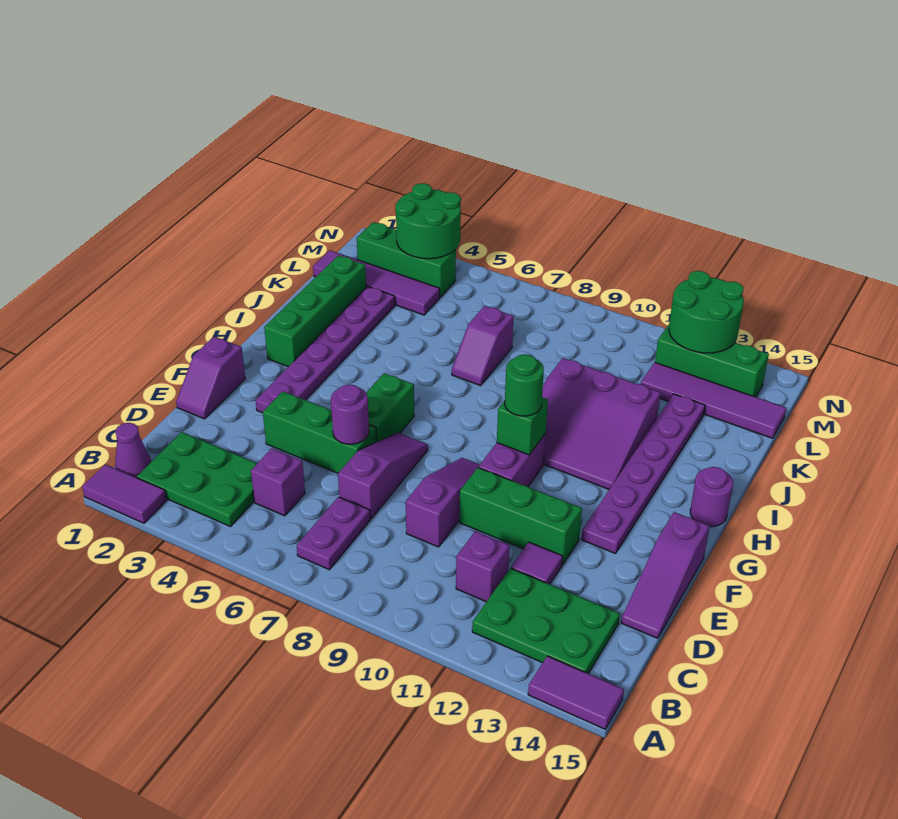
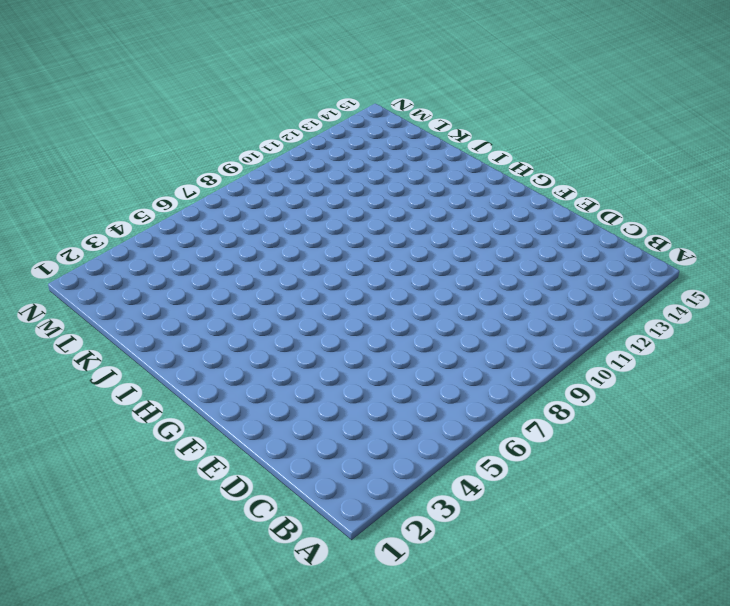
none -> purple tile A1:A2 level 1
none -> purple tile A14:A15 level 1
none -> purple cone B1 level 1
none -> green plate B2:C4 level 1

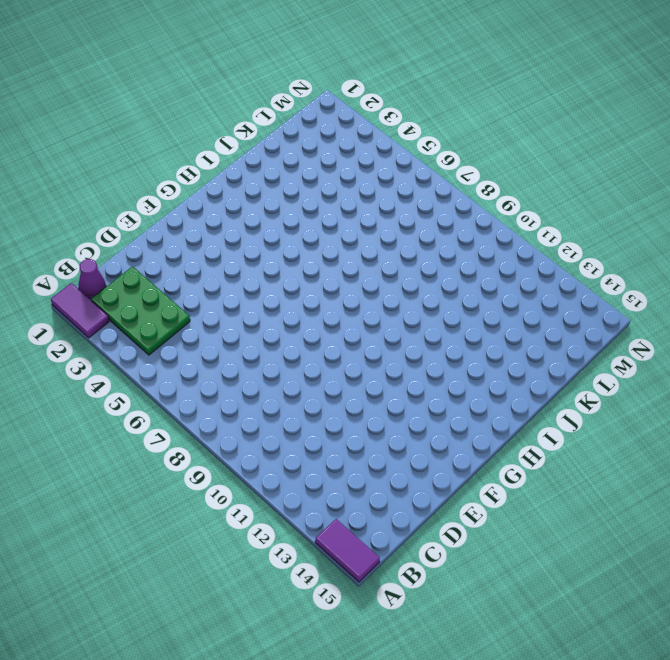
none -> purple plate B7:C7 level 1
none -> green plate B12:C14 level 1
none -> purple brick C5 level 1
none -> purple brick C11 level 1

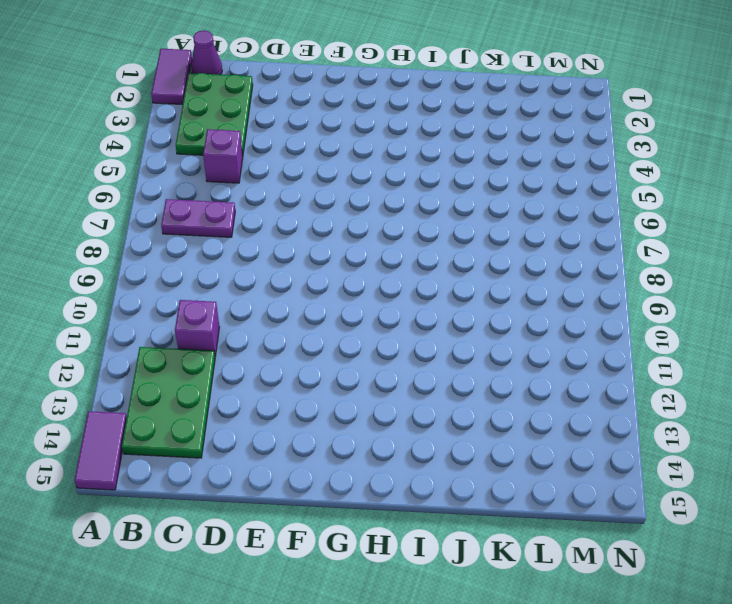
none -> purple slope D7:F7 level 1 top D
none -> purple slope D9:F9 level 1 top D
none -> purple tile D12 level 1
none -> purple slope D15:F15 level 1 top F

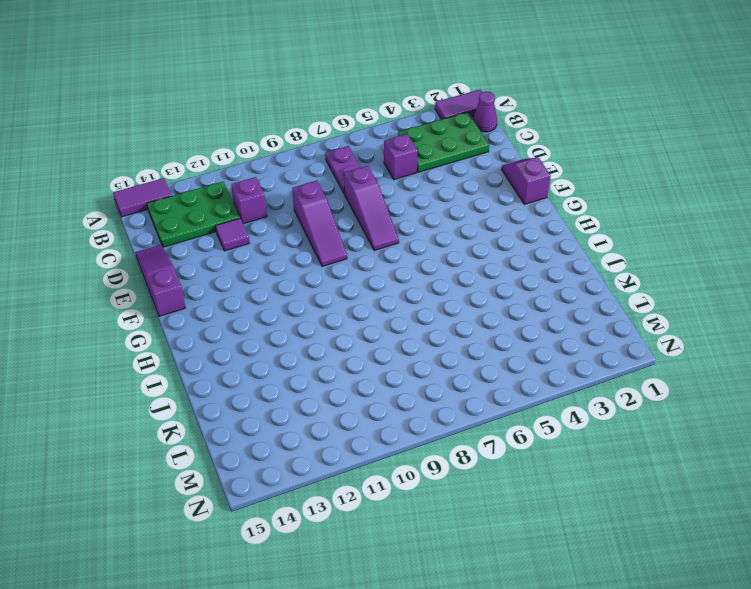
none -> green brick E4:E6 level 1
none -> green brick E10:E12 level 1
none -> purple plate F3:K3 level 1
none -> green brick F6:G6 level 1

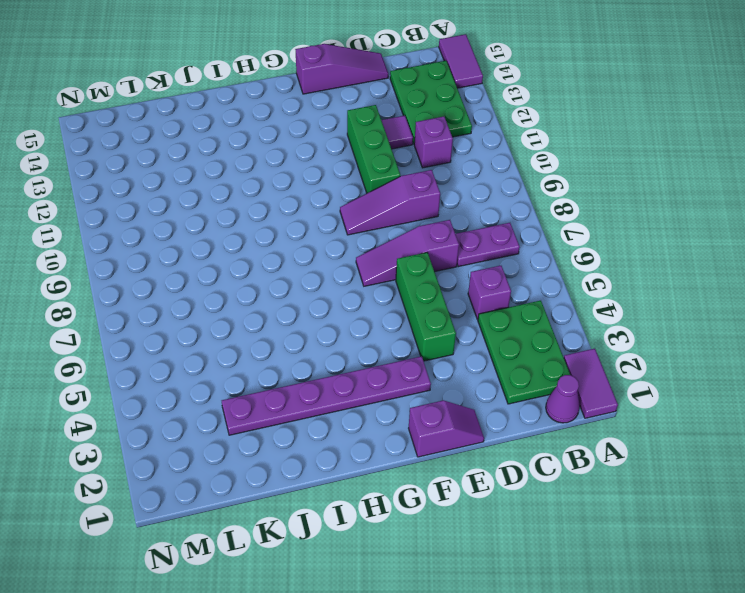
none -> green brick F6:G6 level 1
none -> purple brick F10:G10 level 1
none -> purple plate F13:K13 level 1
none -> green brick H2:K2 level 1

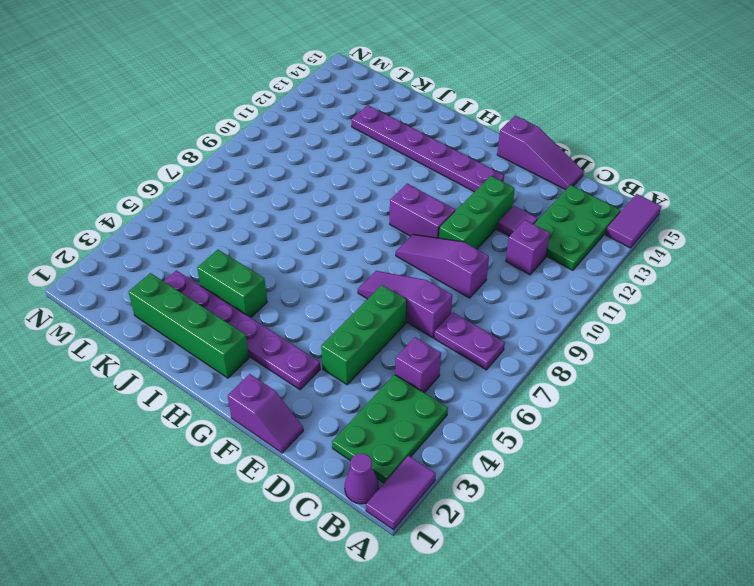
green brick I4:J4 level 1 -> green brick F6:G6 level 1
none -> purple slope H10:J12 level 1 top J
none -> purple round brick H15 level 1
none -> purple slope J7:K7 level 1 top K
none -> purple tile L1:L4 level 1

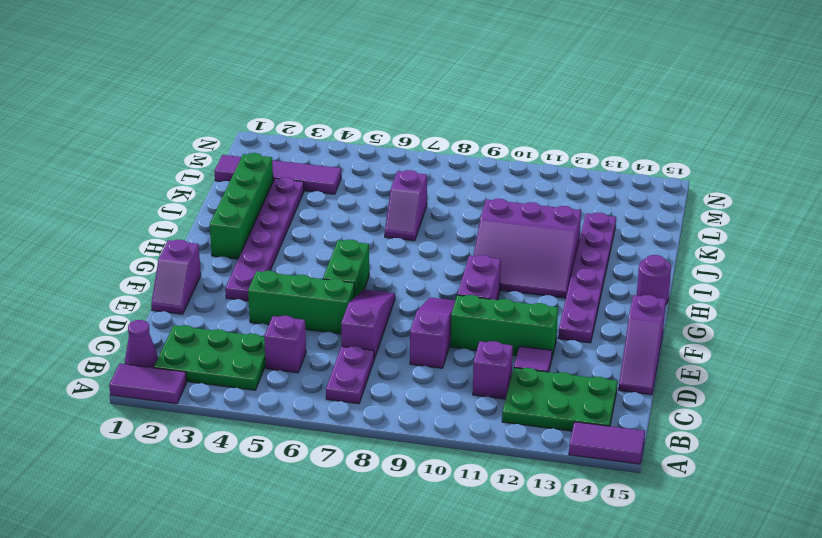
none -> purple tile L12:L15 level 1
none -> green brick M2:M4 level 1
none -> green brick M12:M14 level 1
none -> purple round brick E6 level 2

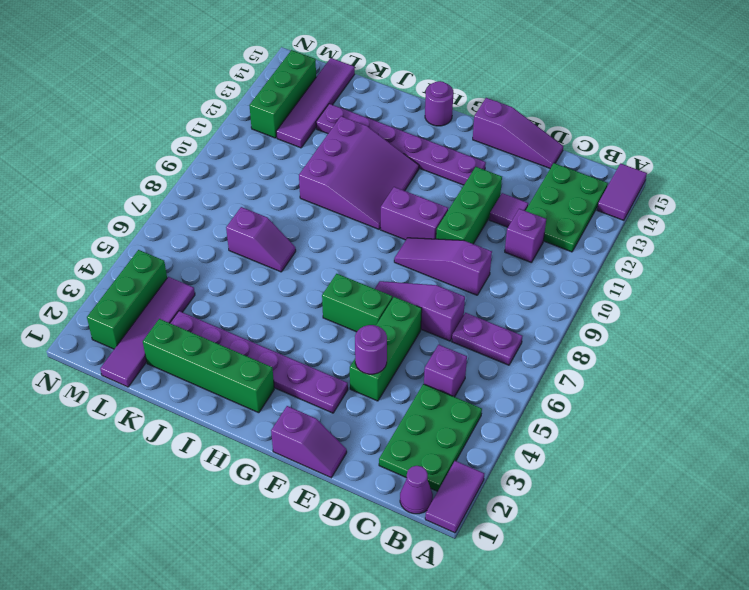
purple round brick E4 level 2 -> purple round brick E6 level 2
none -> green brick G10 level 2
none -> green round brick M3:N4 level 2
none -> green round brick M12:N13 level 2
none -> green round brick G10 level 3

